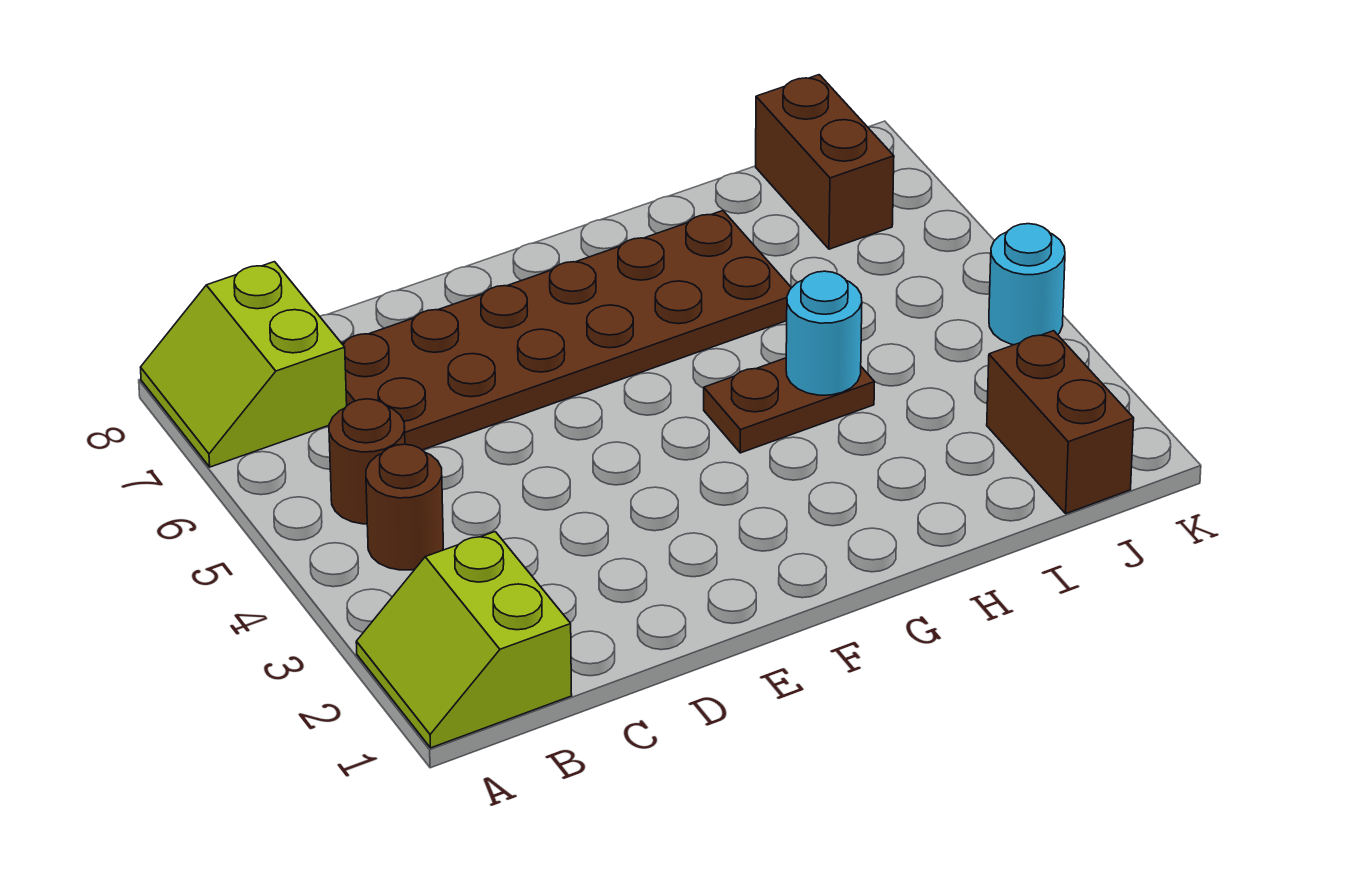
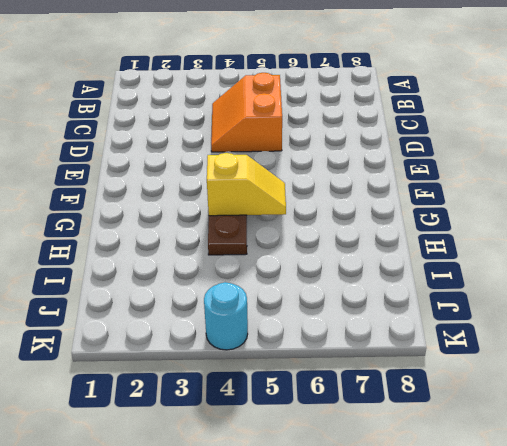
orange slope C4:D5 level 1 top 5 -> none
yellow slope G4:G5 level 2 top 4 -> none
none -> lime slope A1:B2 level 1 top B
none -> lime slope A7:B8 level 1 top B

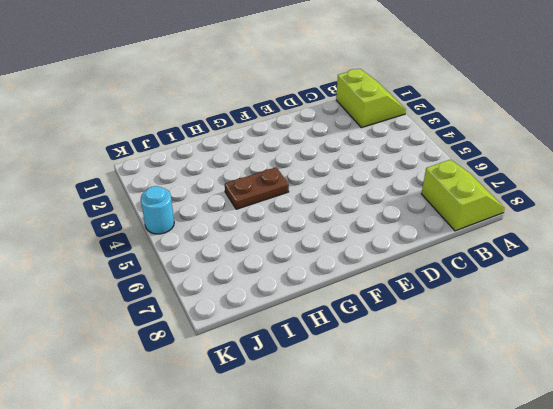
none -> brown round brick B4 level 1
none -> brown round brick B5 level 1

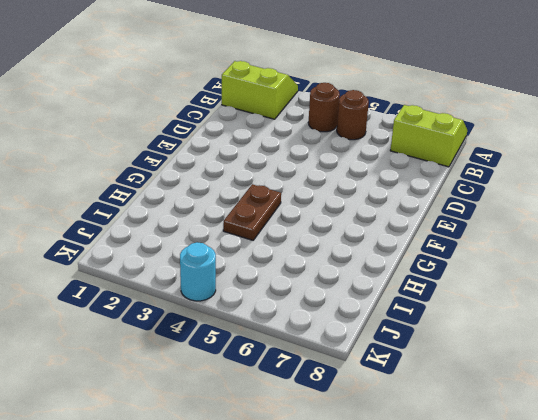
none -> brown plate C6:H7 level 1
none -> brown brick J1:J2 level 1

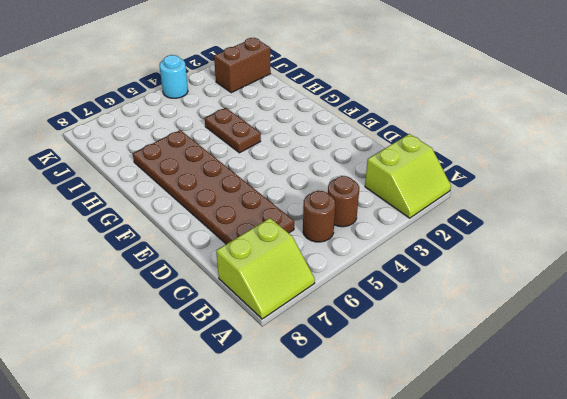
none -> brown brick J7:J8 level 1
none -> cyan round brick H4 level 2

